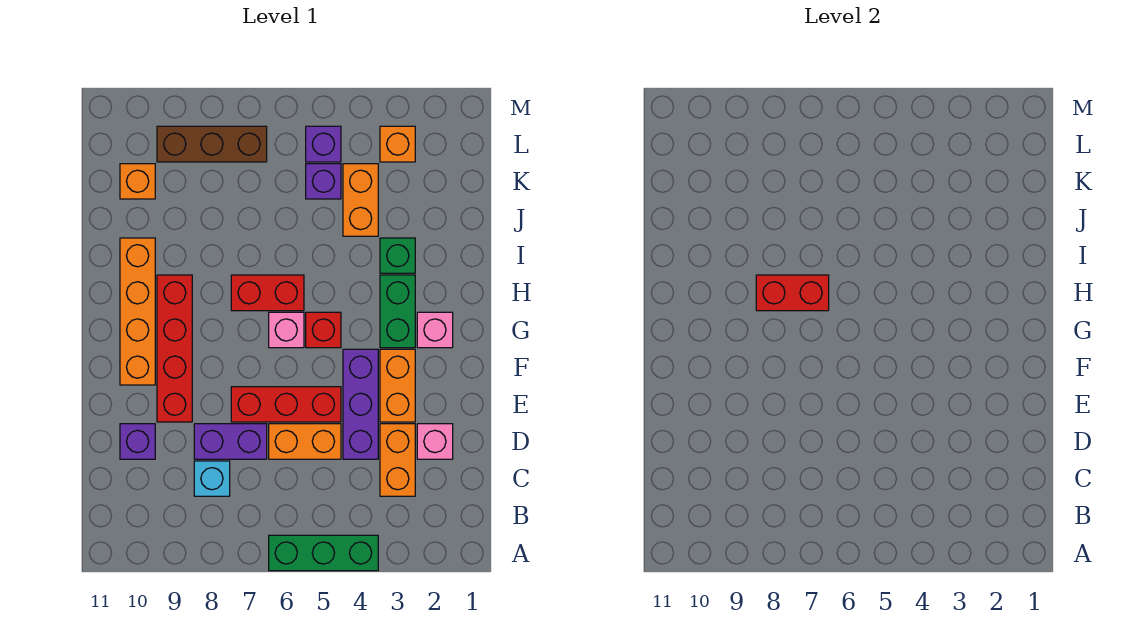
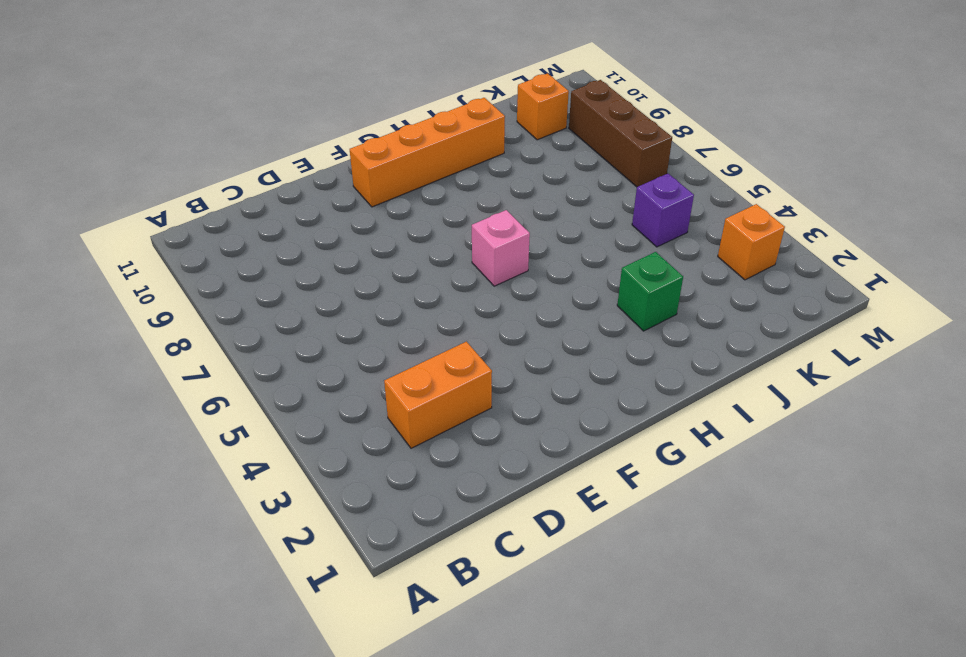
none -> green brick A4:A6 level 1
none -> cyan brick C8 level 1
none -> pink brick D2 level 1

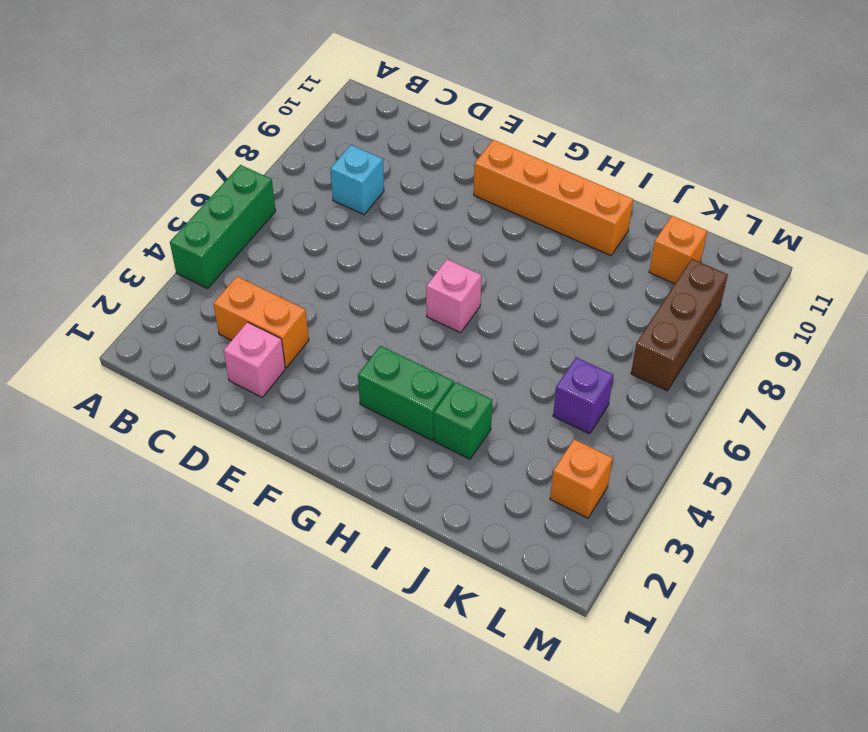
none -> purple brick D4:F4 level 1
none -> orange brick D5:D6 level 1
none -> purple brick D7:D8 level 1

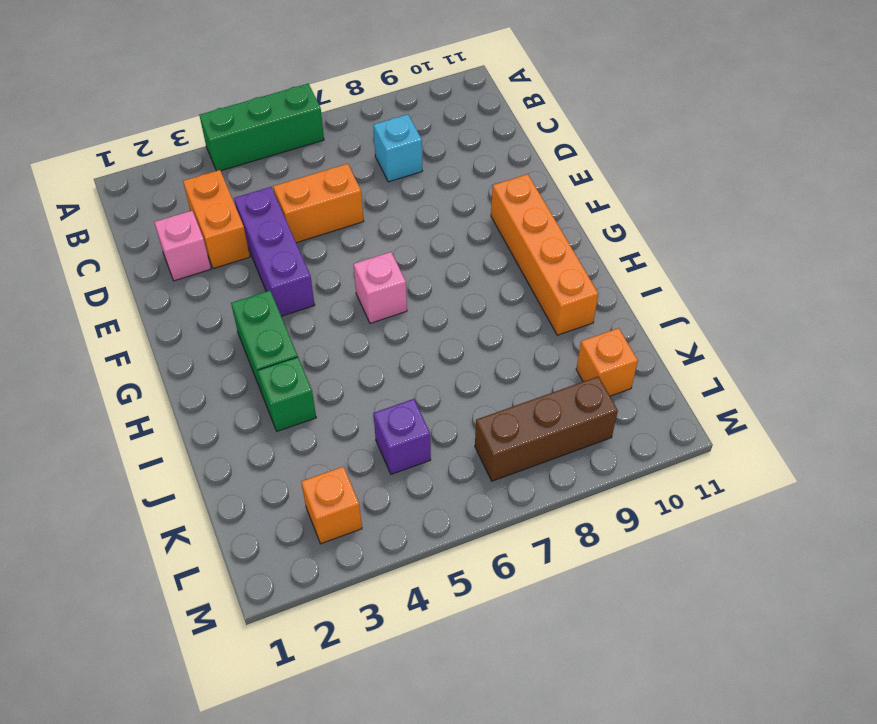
none -> purple brick D7:D8 level 1
none -> purple brick D10 level 1
none -> orange brick E3:F3 level 1

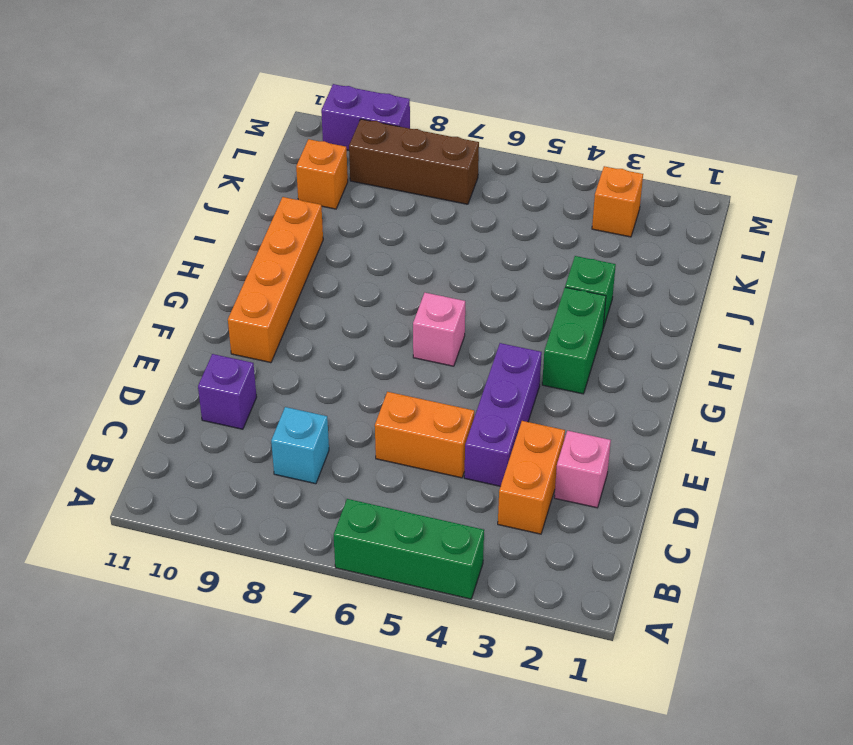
purple brick M9:M10 level 1 -> purple brick D7:D8 level 1
none -> orange brick E3:F3 level 1
none -> red brick E5:E7 level 1
none -> red brick E9:H9 level 1

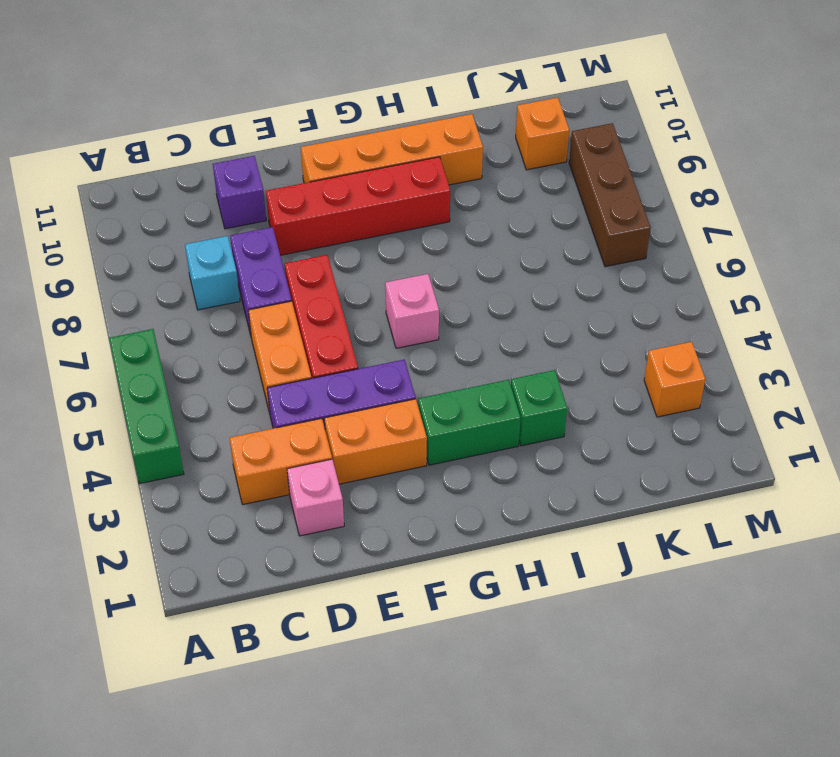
none -> pink brick G2 level 1
none -> red brick G5 level 1
none -> red brick H6:H7 level 1

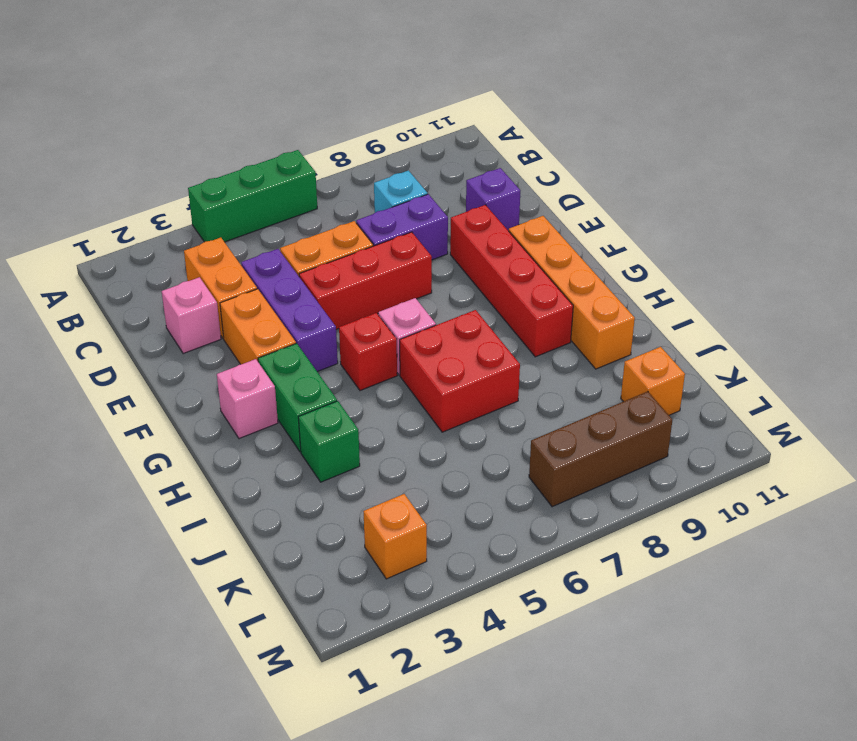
red brick H6:I7 level 1 -> red brick H6:H7 level 1
none -> orange brick J4:K4 level 1
none -> purple brick K5 level 1
none -> purple brick L5 level 1

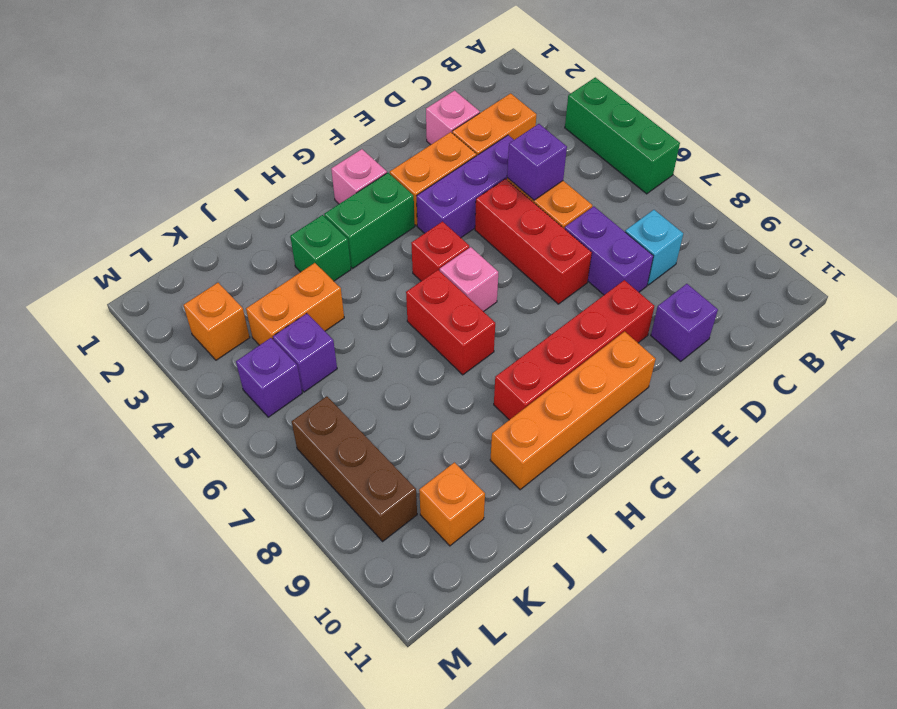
purple brick D5 level 2 -> none
none -> red brick H7:H8 level 2

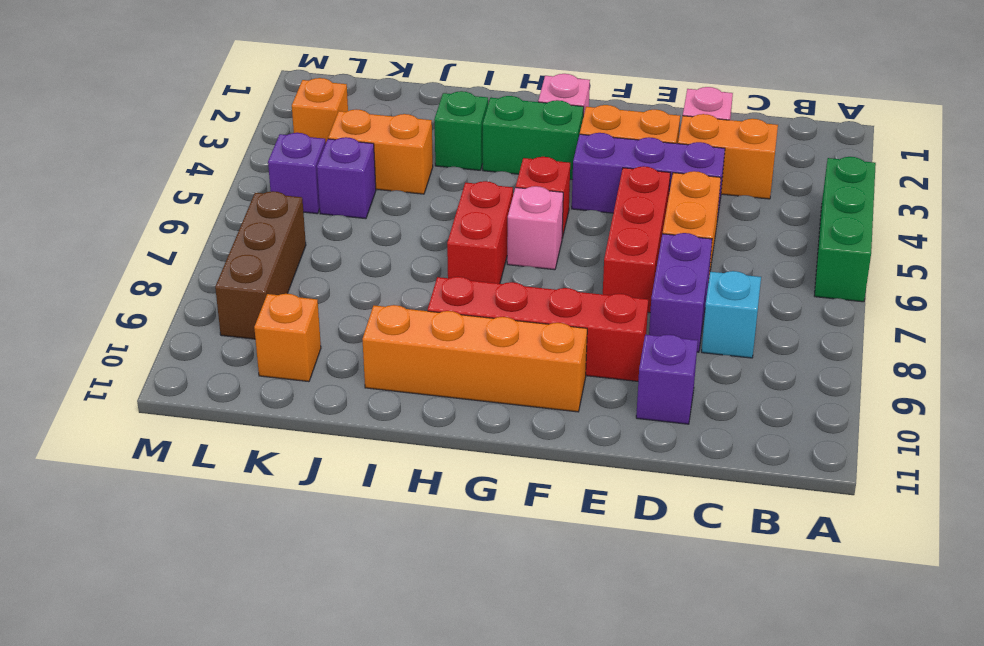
none -> red brick H7:H8 level 2

